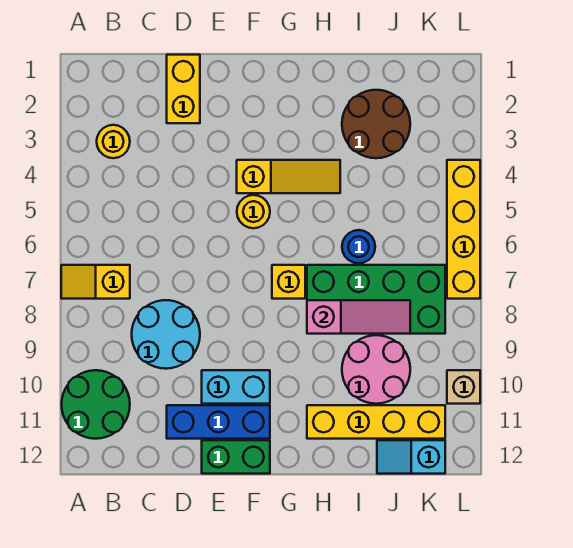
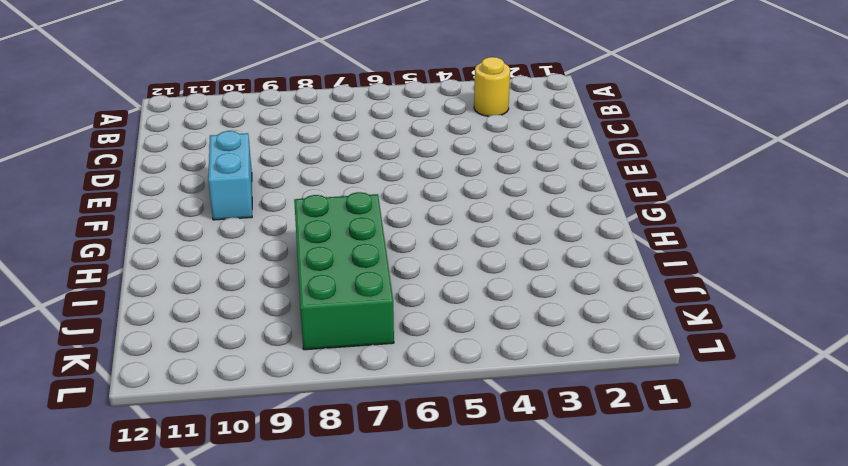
none -> yellow slope A7:B7 level 1 top B
none -> green round brick A10:B11 level 1
none -> cyan round brick C8:D9 level 1

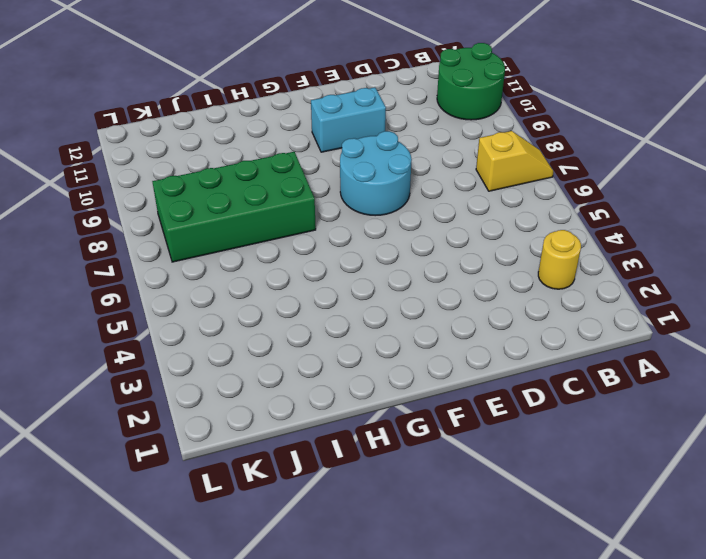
cyan round brick E7:F8 level 1 -> cyan round brick C8:D9 level 1
none -> yellow brick D1:D2 level 1
none -> blue brick D11:F11 level 1
none -> green brick E12:F12 level 1

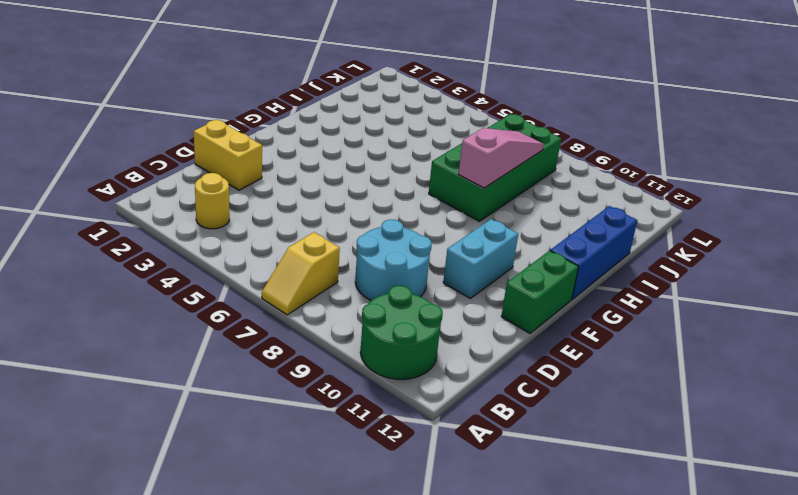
blue brick G12:I12 level 1 -> blue brick D11:F11 level 1
none -> yellow slope F4:H4 level 1 top F
none -> yellow round brick F5 level 1
none -> yellow brick G7 level 1

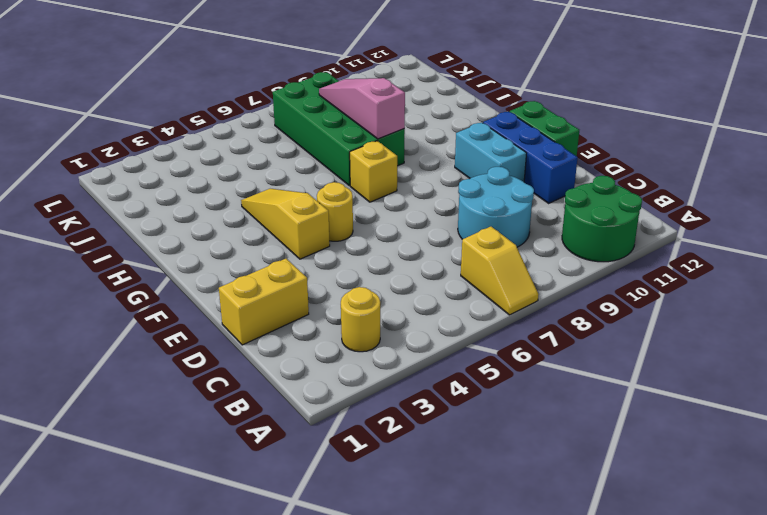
none -> yellow brick H11:K11 level 1
none -> brown round brick I2:J3 level 1
none -> blue round brick I6 level 1

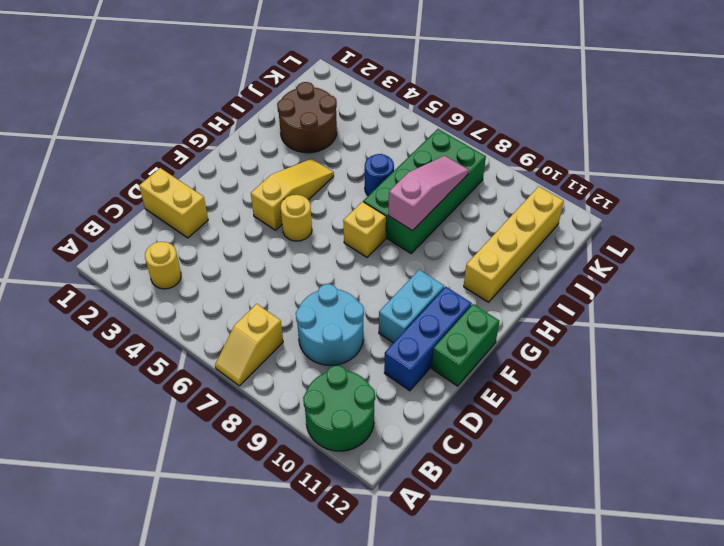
none -> pink round brick I9:J10 level 1
none -> cyan slope J12:K12 level 1 top K
none -> yellow brick L4:L7 level 1

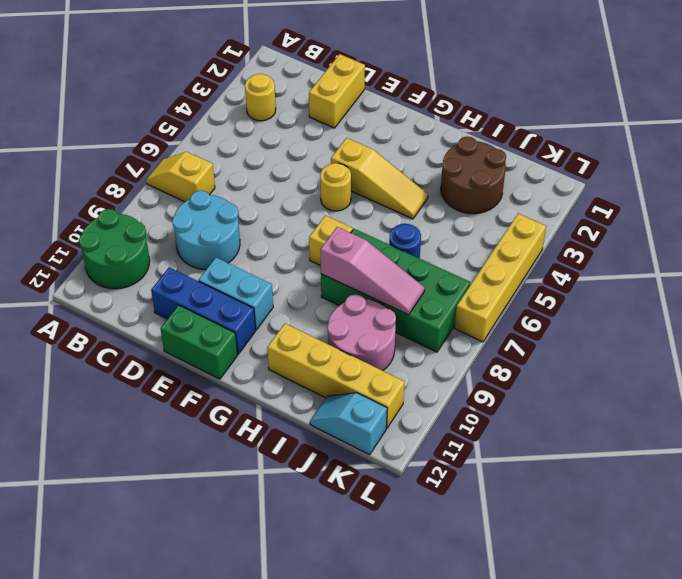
none -> tan brick L10 level 1

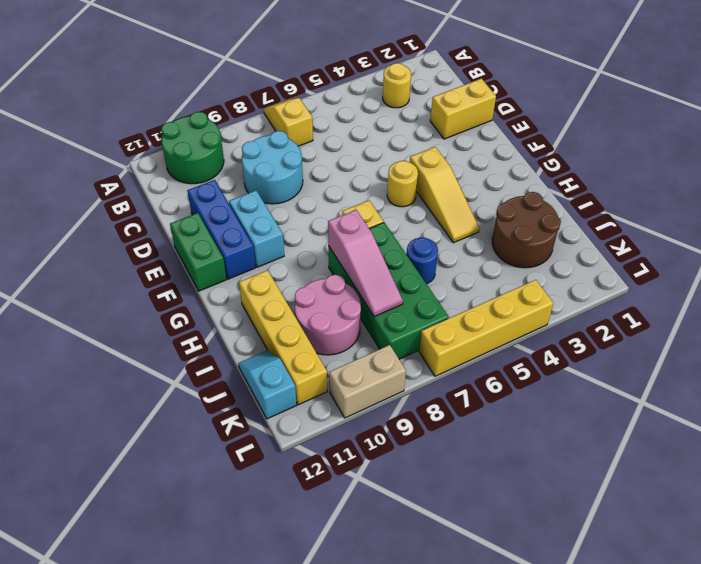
tan brick L9:L10 level 1 -> tan brick L10 level 1

